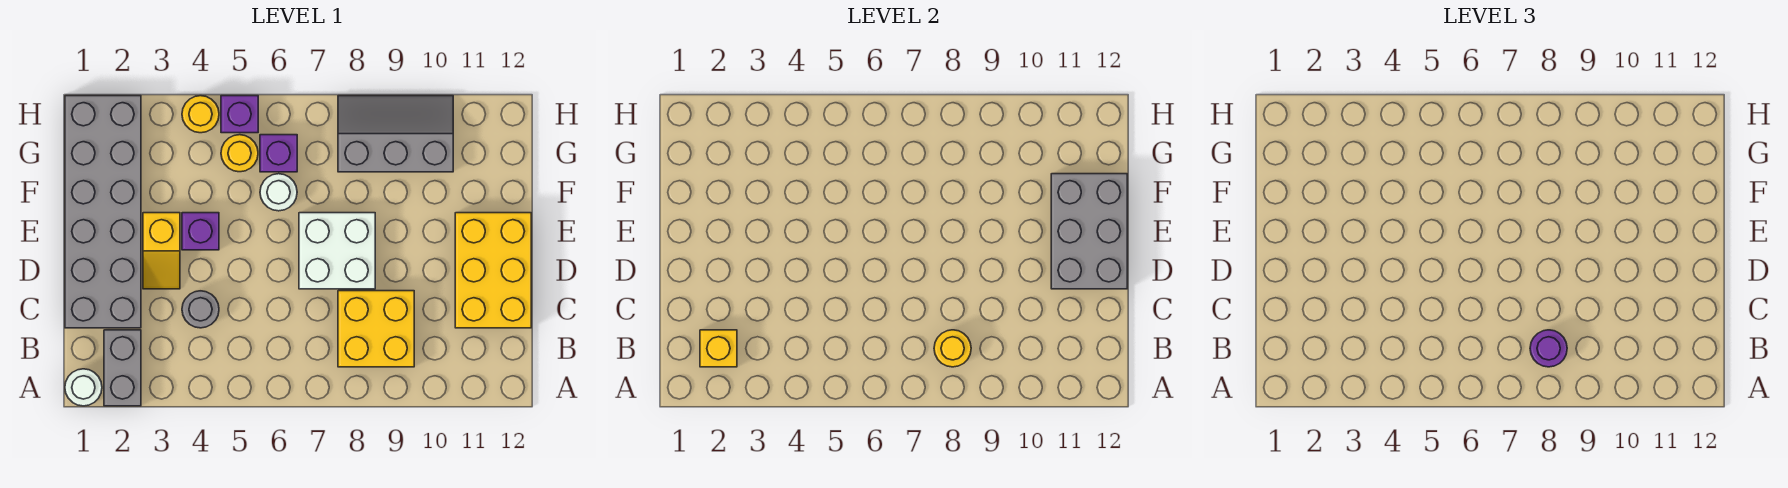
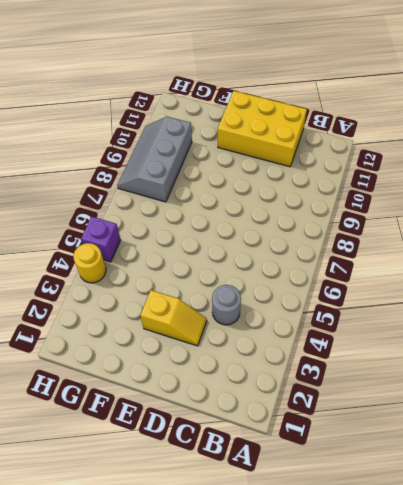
none -> white round brick A1 level 1
none -> grey brick A2:B2 level 1
none -> yellow brick B8:C9 level 1

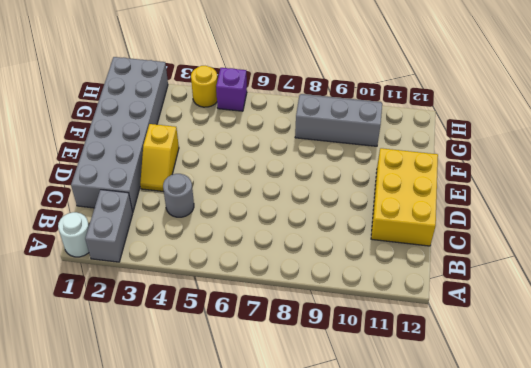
none -> yellow brick B8:C9 level 1
none -> white brick D7:E8 level 1
none -> purple brick E4 level 1

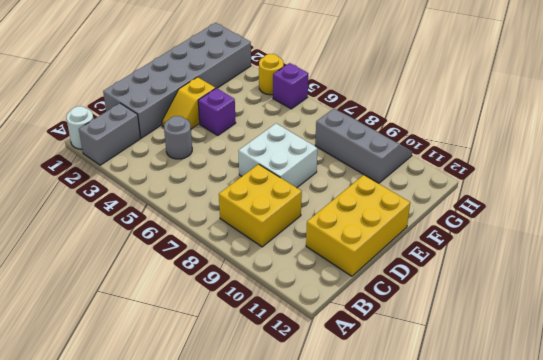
none -> white round brick F6 level 1
none -> yellow round brick G5 level 1
none -> purple brick G6 level 1

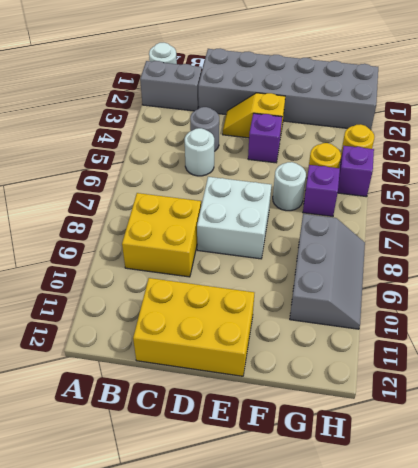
white round brick C5 level 1 -> none
none -> yellow brick B2 level 2
none -> yellow round brick B8 level 2
none -> grey brick D11:F12 level 2

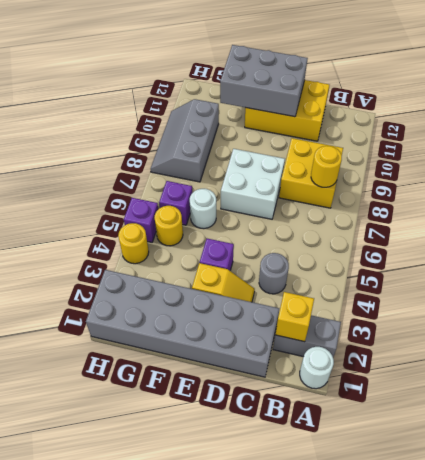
none -> purple round brick B8 level 3

